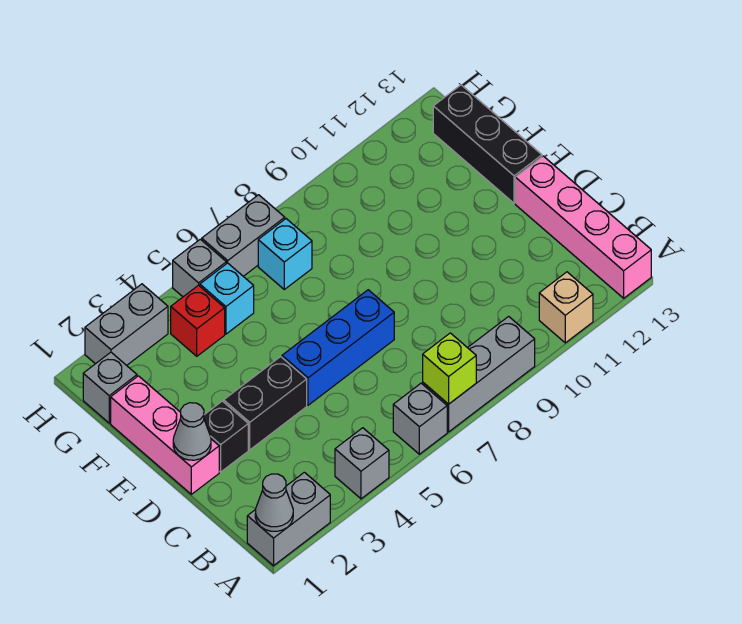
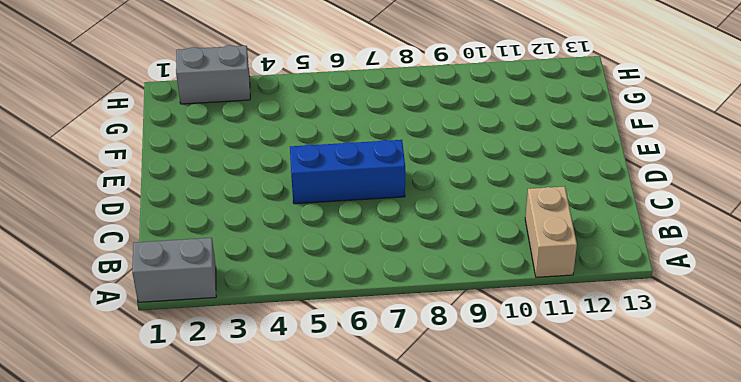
tan brick A11:B11 level 1 -> tan brick A11 level 1
none -> grey brick A4 level 1
none -> grey brick A6 level 1
none -> grey brick A7:A9 level 1

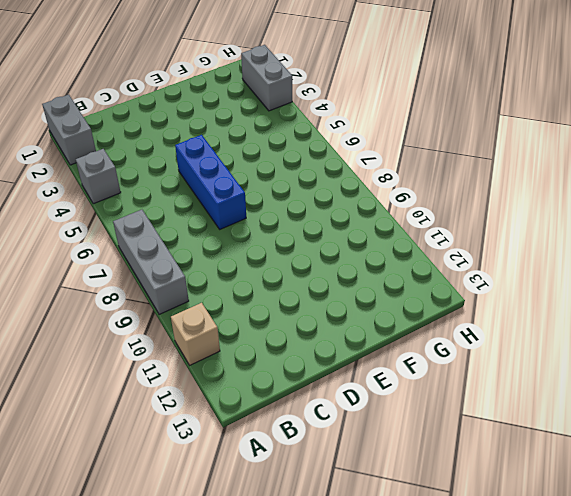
none -> grey brick A6 level 1
none -> pink brick A13:D13 level 1
none -> pink brick D1:F1 level 1

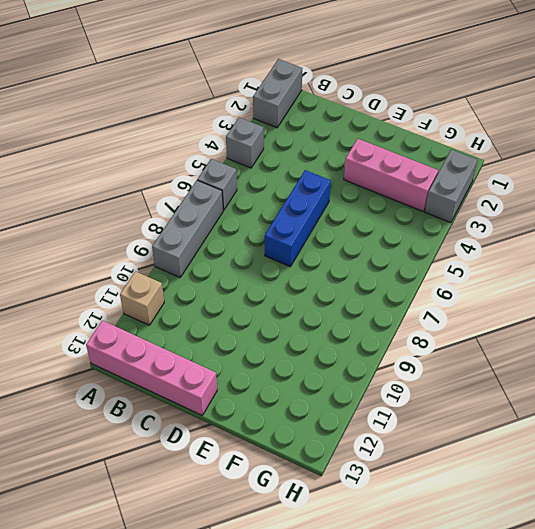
pink brick E3:G3 level 1 -> pink brick D1:F1 level 1
none -> black brick D2 level 1
none -> black brick D3:D4 level 1
none -> black brick E13:G13 level 1

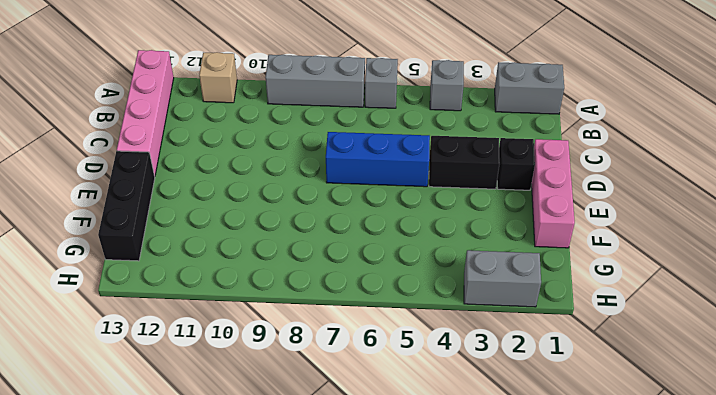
none -> grey brick G1 level 1
none -> red brick G4 level 1
none -> cyan brick G5 level 1

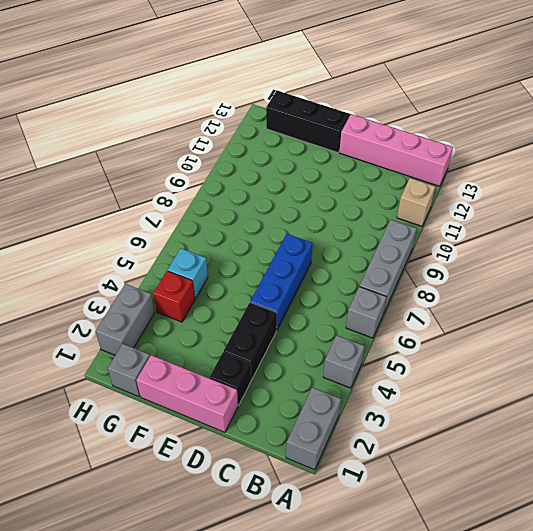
none -> cyan brick G7 level 1
none -> grey brick H5 level 1
none -> grey brick H6:H7 level 1

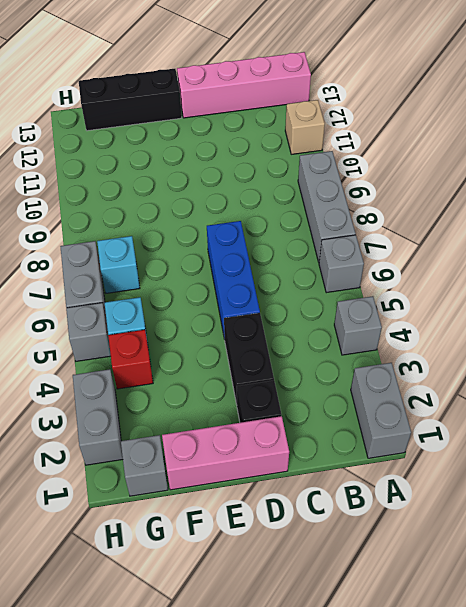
none -> grey cone A1 level 2
none -> lime brick A7 level 2
none -> grey cone D1 level 2

